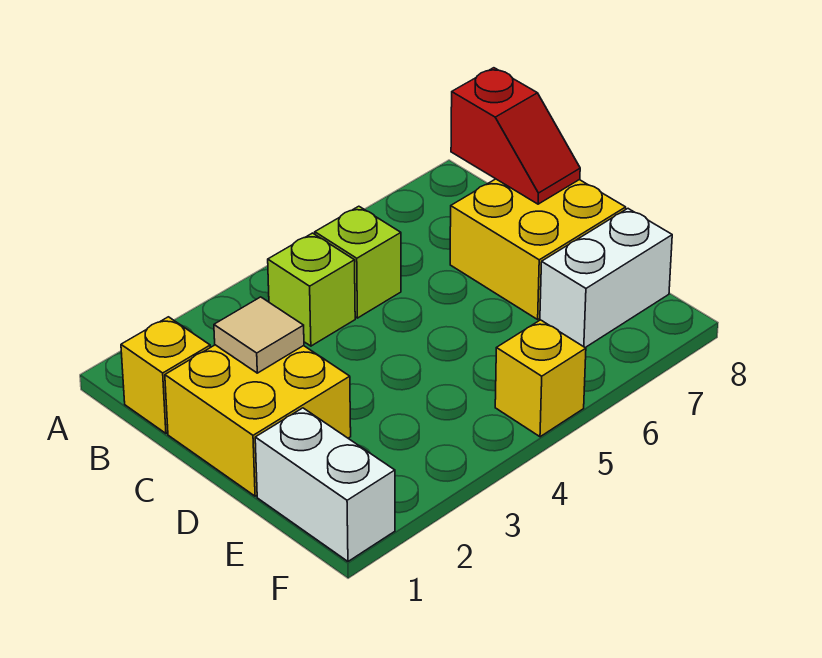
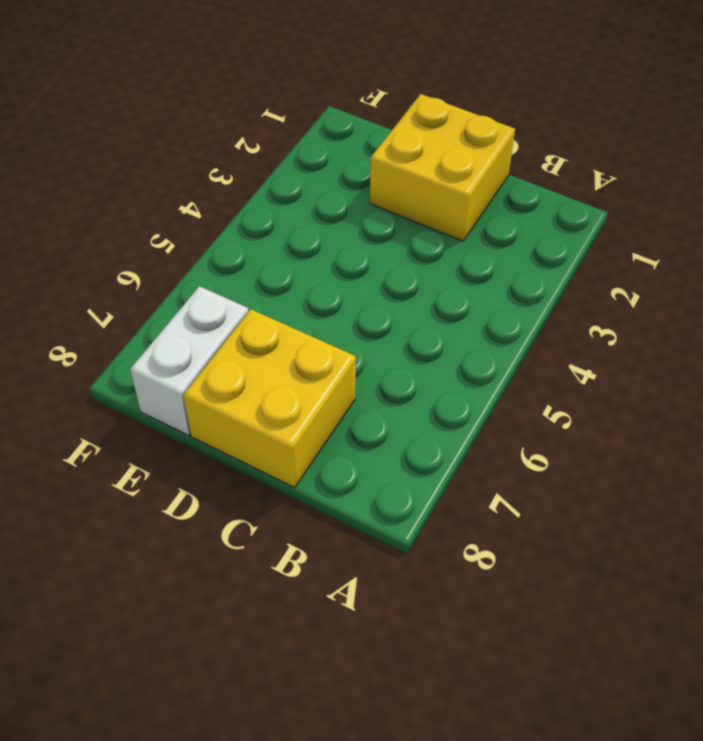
none -> yellow brick B1 level 1
none -> lime brick B4 level 1

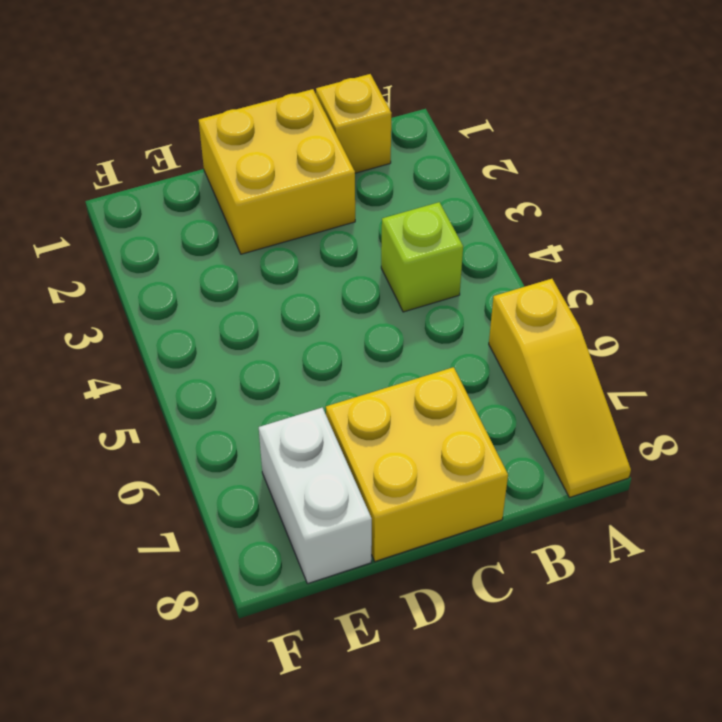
yellow slope A6:A8 level 1 top 6 -> none
none -> lime brick B5 level 1
none -> white brick E1:F1 level 1

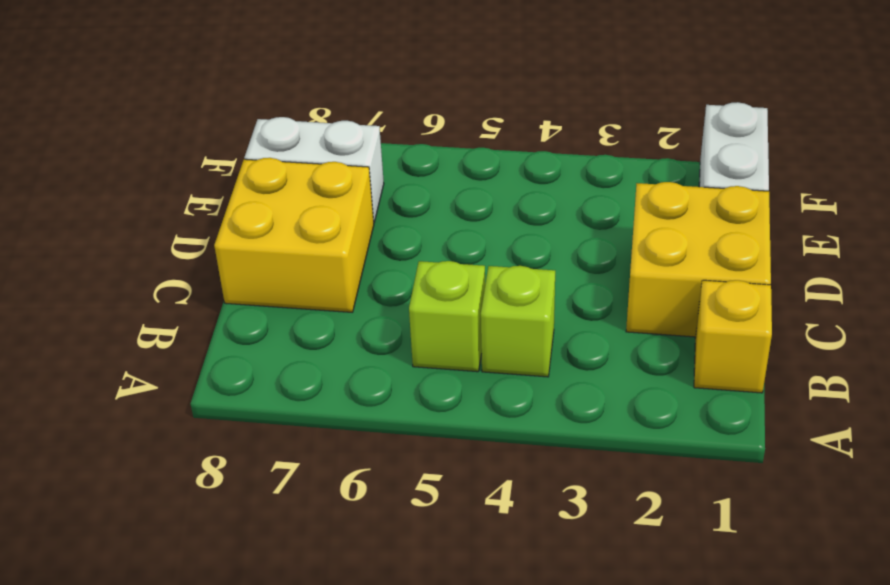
none -> yellow brick F5 level 1
none -> red slope B8:C8 level 2 top B

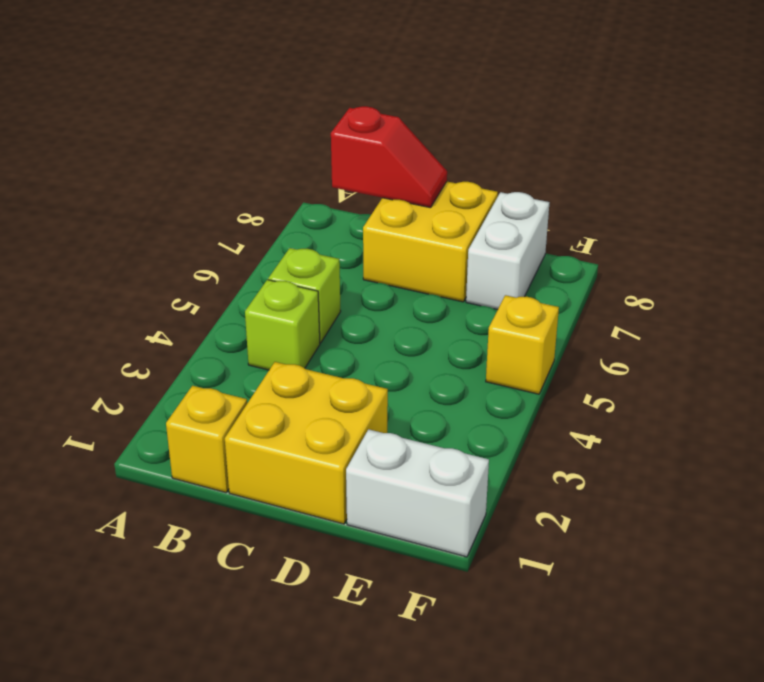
none -> tan tile C2 level 2

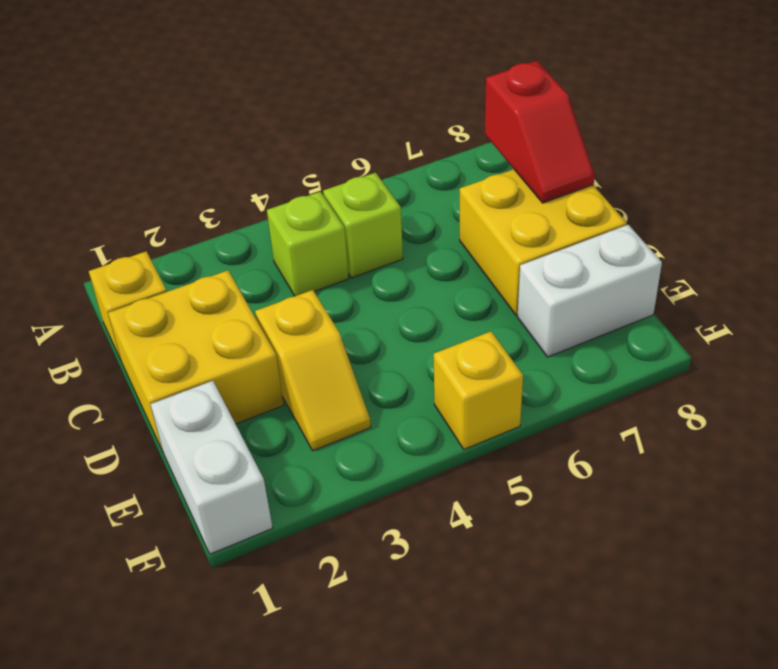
yellow slope D3:E3 level 1 top D -> none
none -> tan tile C2 level 2

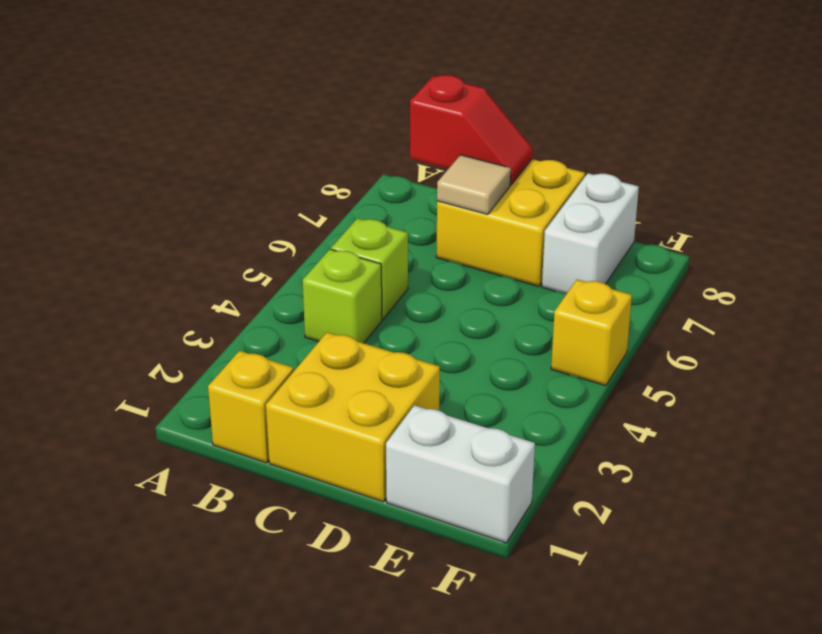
tan tile C7 level 2 -> tan tile C2 level 2

